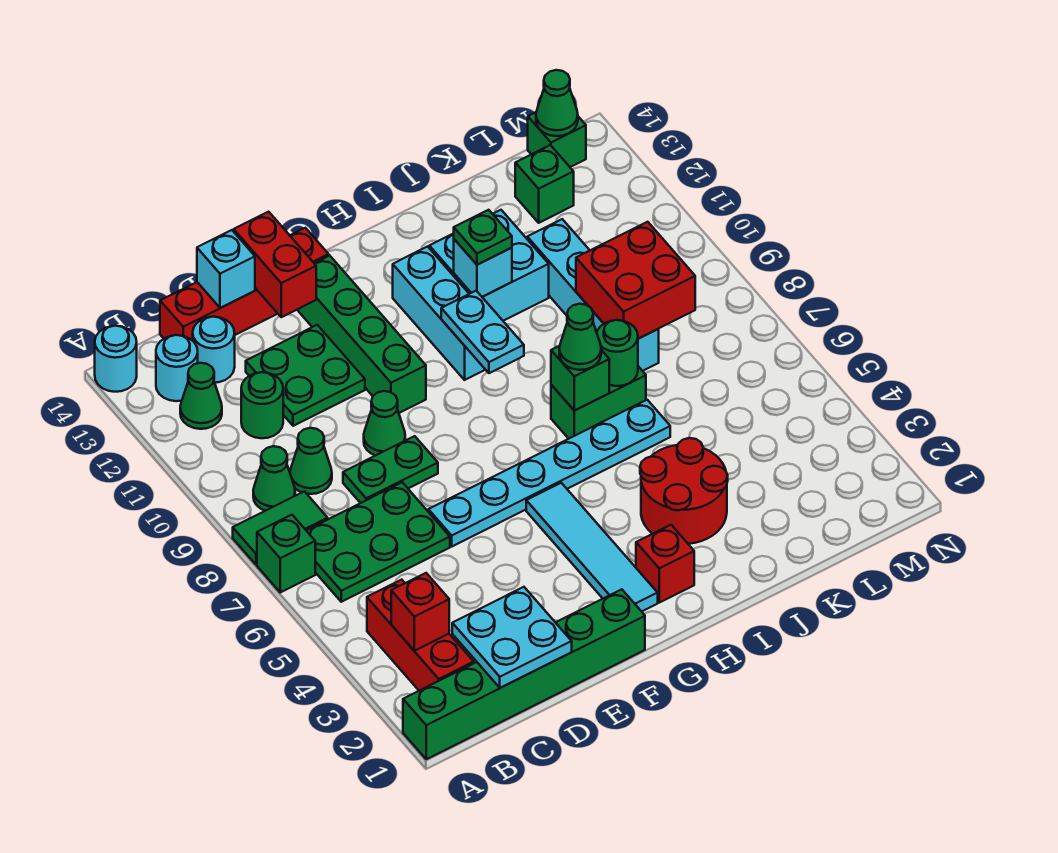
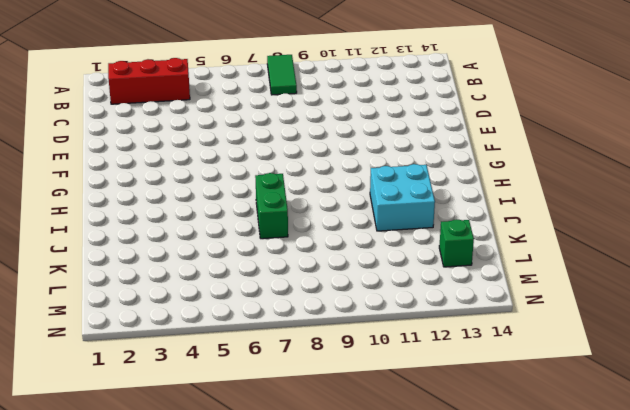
none -> green brick A1:F1 level 1
none -> green brick A7 level 1
none -> cyan round brick A14 level 1
none -> green plate B6:D7 level 1

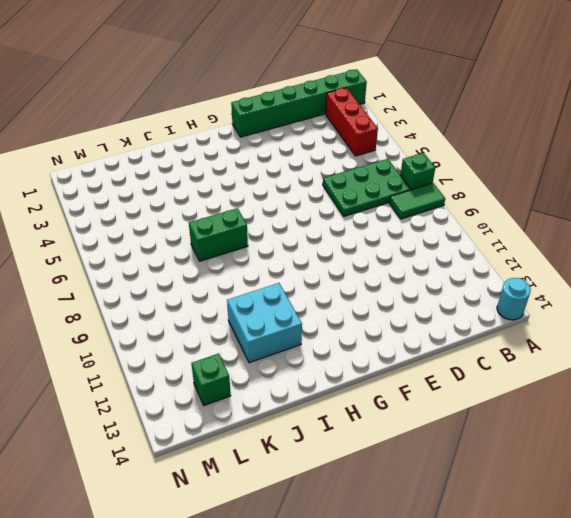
none -> green cone B9 level 1
none -> green cone B12 level 1
none -> cyan round brick B13 level 1
none -> green cone C9 level 1

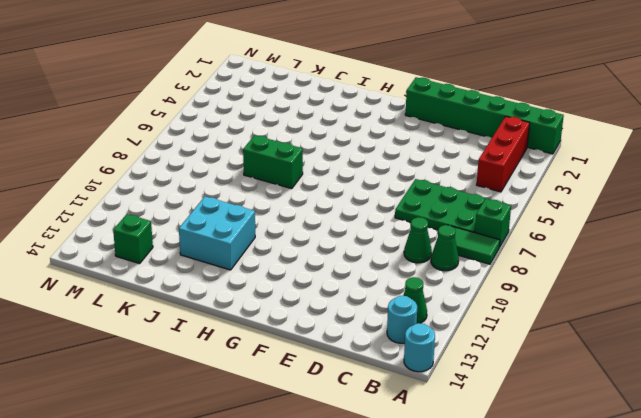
none -> green round brick C11 level 1
none -> cyan round brick C13 level 1
none -> red brick C14:F14 level 1
none -> green plate D8:E8 level 1

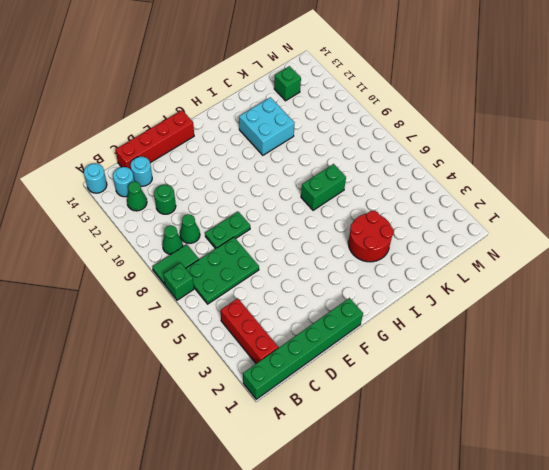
none -> green plate D11:E12 level 1
none -> cyan plate E6:J6 level 1
none -> green cone E9 level 1
none -> green brick F10:F13 level 1

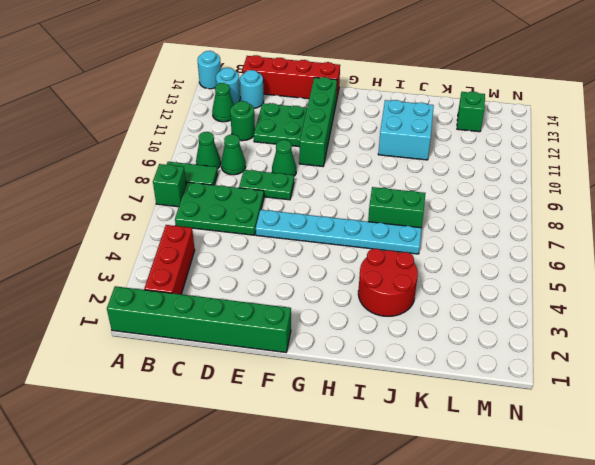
none -> cyan tile G2:G5 level 1
none -> red brick H2 level 1
none -> cyan brick H10:H12 level 1
none -> cyan brick K8:K11 level 1

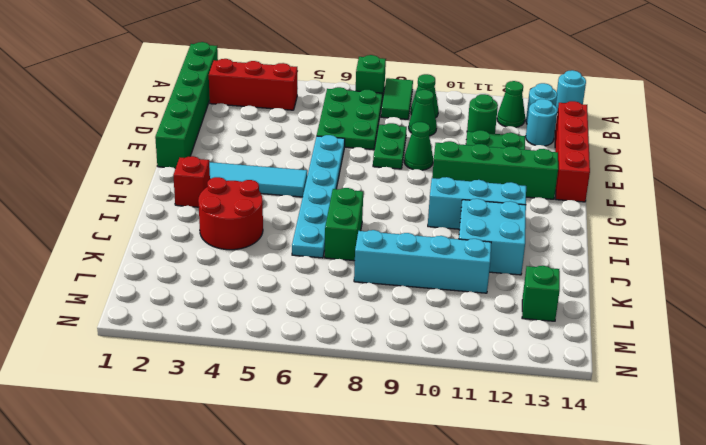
none -> green brick M14 level 1
none -> red brick B3 level 2
none -> cyan plate C1:D2 level 2
none -> cyan brick D14 level 2

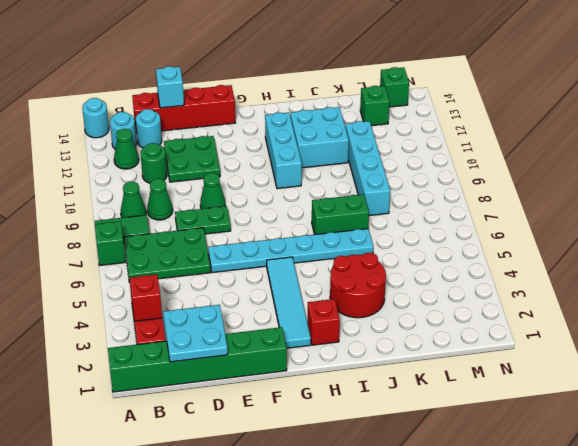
none -> green brick F10:F13 level 1
none -> red brick E13:E14 level 2
none -> cyan plate H9:H10 level 2
none -> green brick I7 level 2

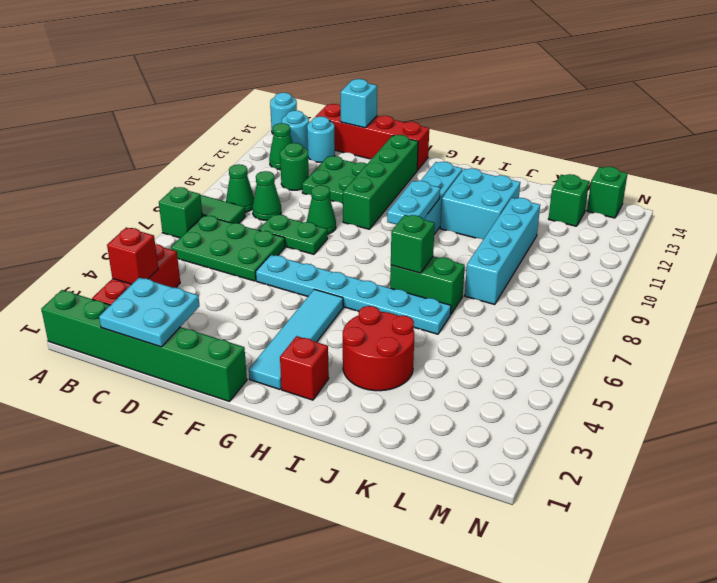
none -> red brick E13:E14 level 2
none -> cyan brick I11 level 2
none -> green round brick J7 level 2
none -> red brick K8:L9 level 2

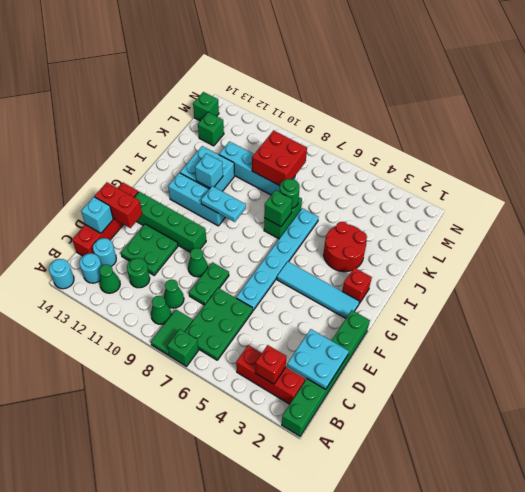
none -> green cone M14 level 2
none -> green cone I7 level 3
none -> green plate I11 level 3

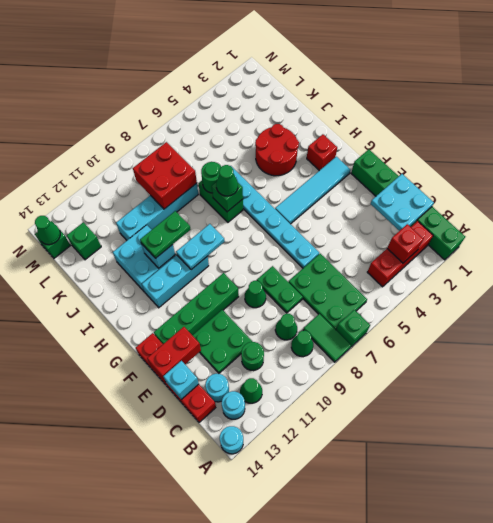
green plate I10:I11 level 3 -> green plate I11 level 3

